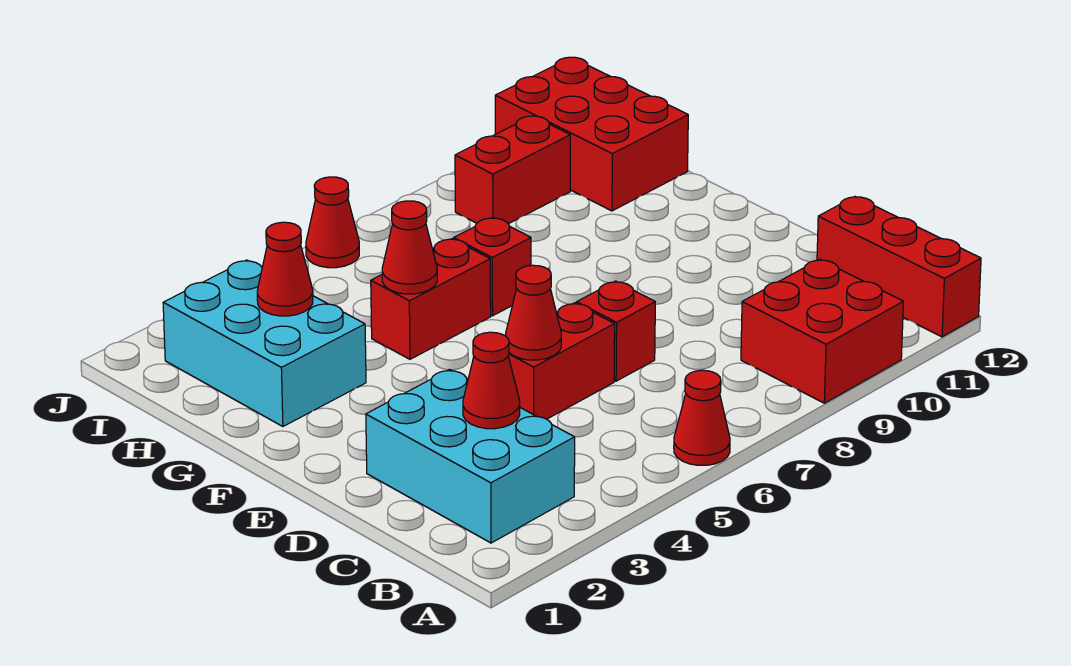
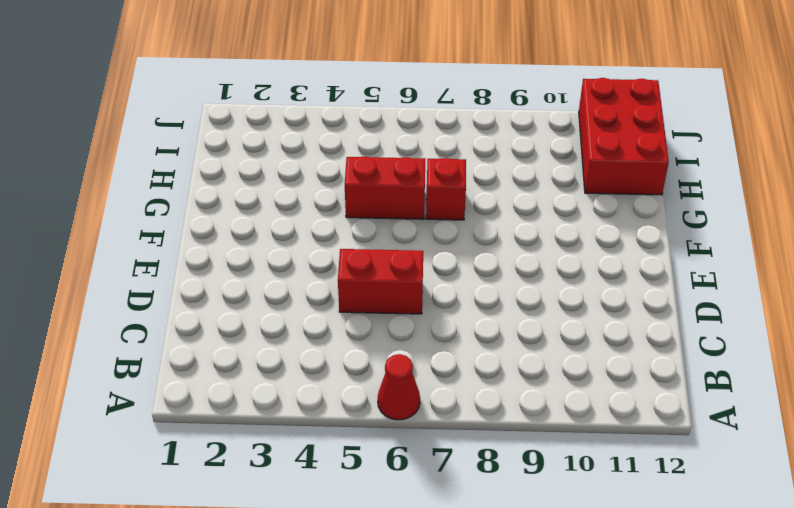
none -> red brick A9:B10 level 1
none -> red brick A12:C12 level 1
none -> cyan brick B2:D3 level 1

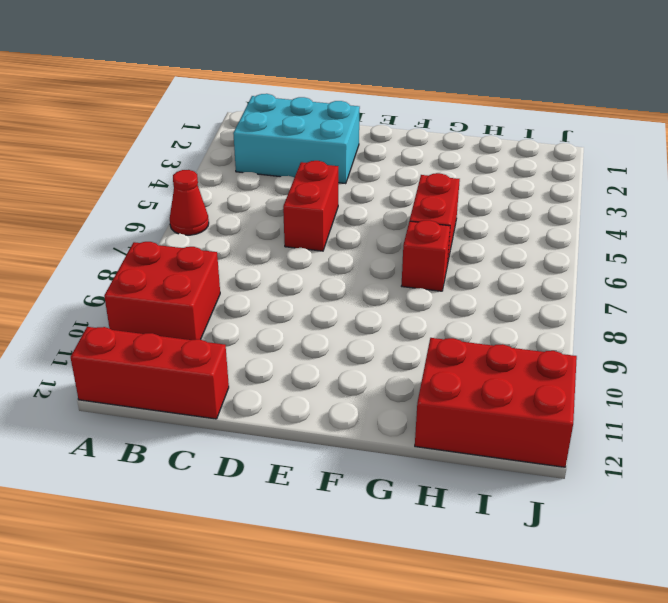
none -> red brick D7 level 1
none -> cyan brick G2:I3 level 1
none -> red brick I9:I10 level 1

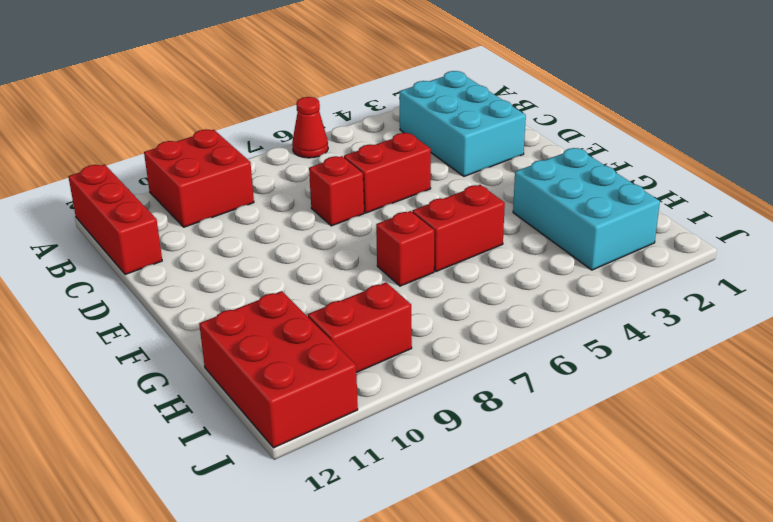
none -> red cone J6 level 1
none -> red cone C3 level 2
none -> red cone D5 level 2

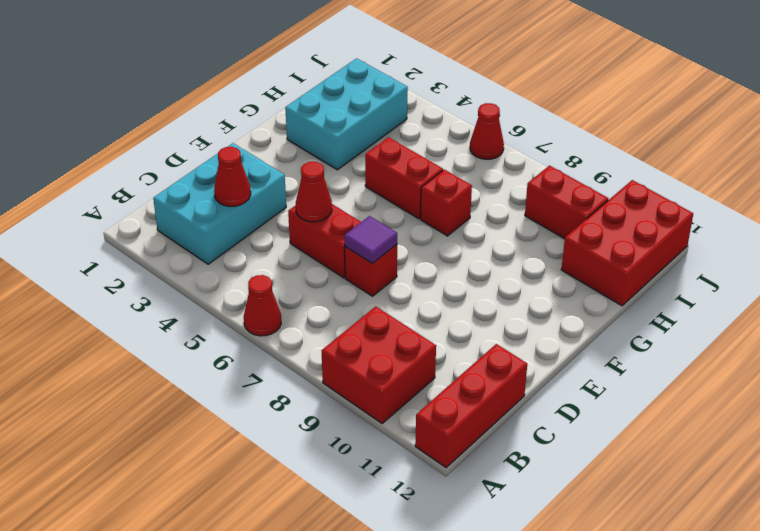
purple tile D7 level 2 -> none
none -> red cone G5 level 2
none -> red cone H3 level 2

